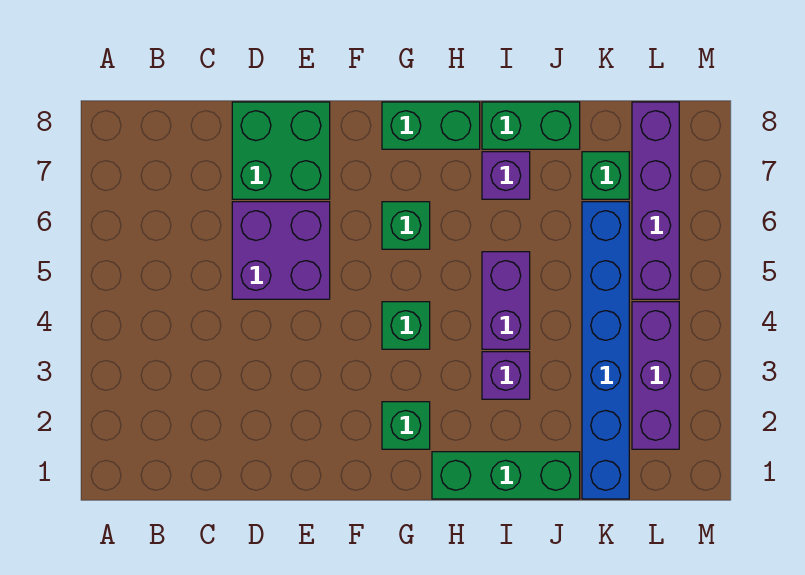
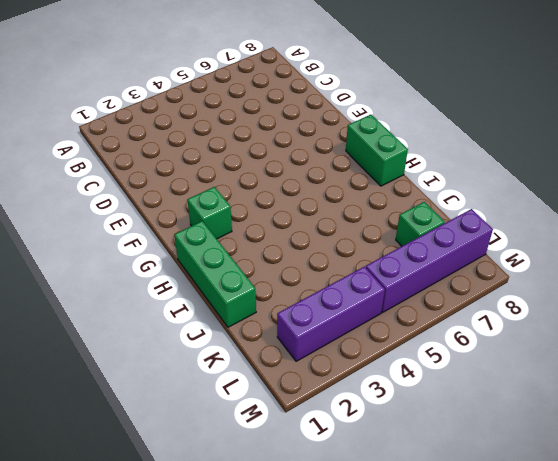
none -> purple brick D5:E6 level 1
none -> green brick D7:E8 level 1
none -> green brick G4 level 1

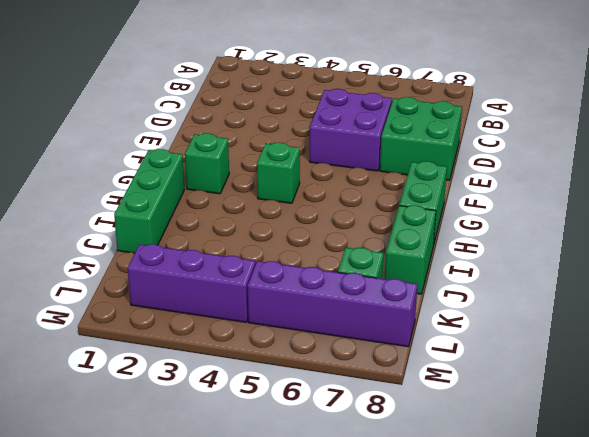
none -> green brick G6 level 1
none -> purple brick I3 level 1
none -> purple brick I4:I5 level 1

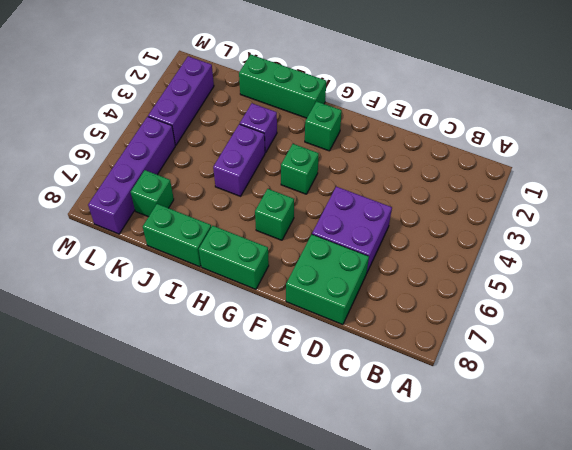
none -> purple brick I7 level 1
none -> blue brick K1:K6 level 1

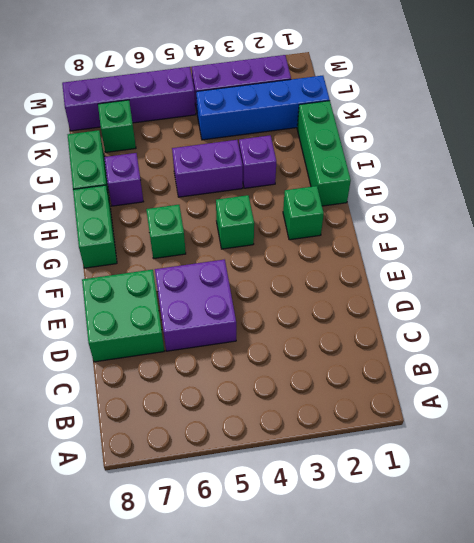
blue brick K1:K4 level 1 -> blue brick K1:K6 level 1

